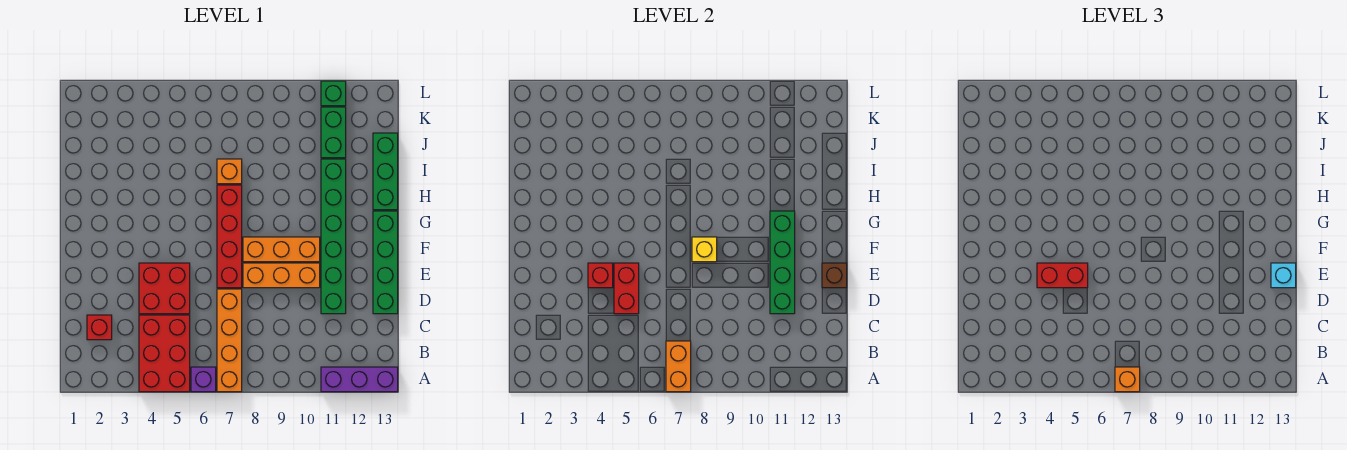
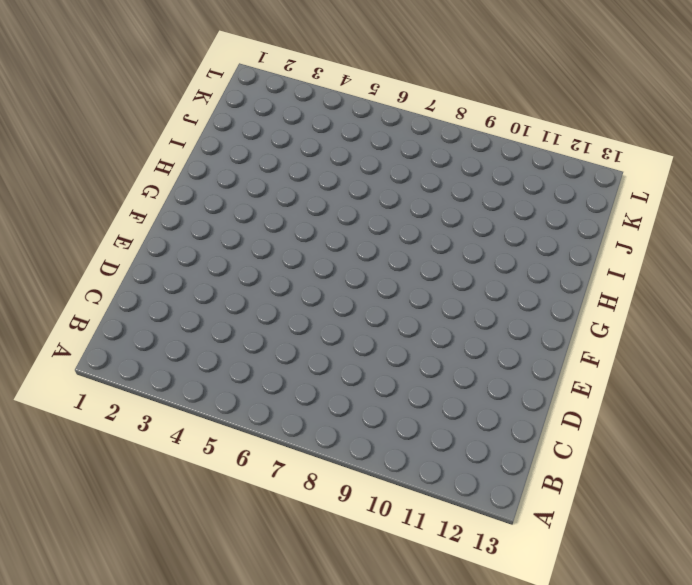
none -> red brick A4:C5 level 1
none -> purple brick A6 level 1
none -> orange brick A7:D7 level 1

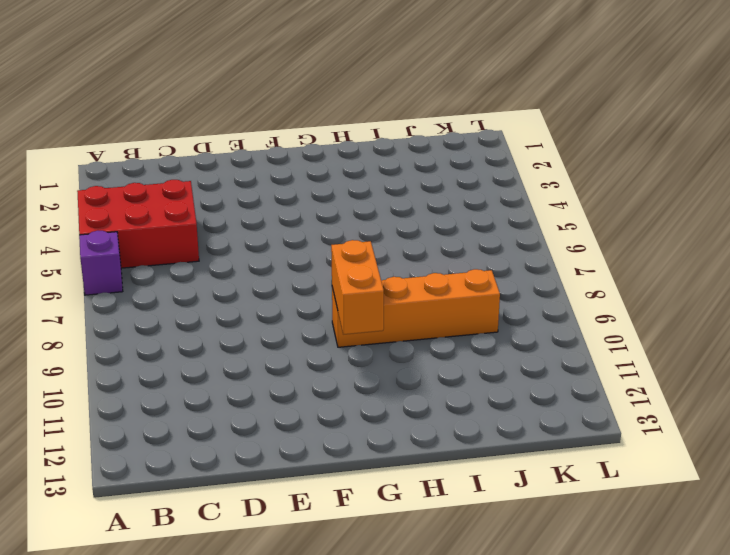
orange brick G9:J9 level 1 -> orange brick A7:D7 level 1
orange brick G9:G10 level 2 -> orange brick A7:B7 level 2
none -> purple brick A11:A13 level 1
none -> red brick C2 level 1
none -> red brick D4:E5 level 1

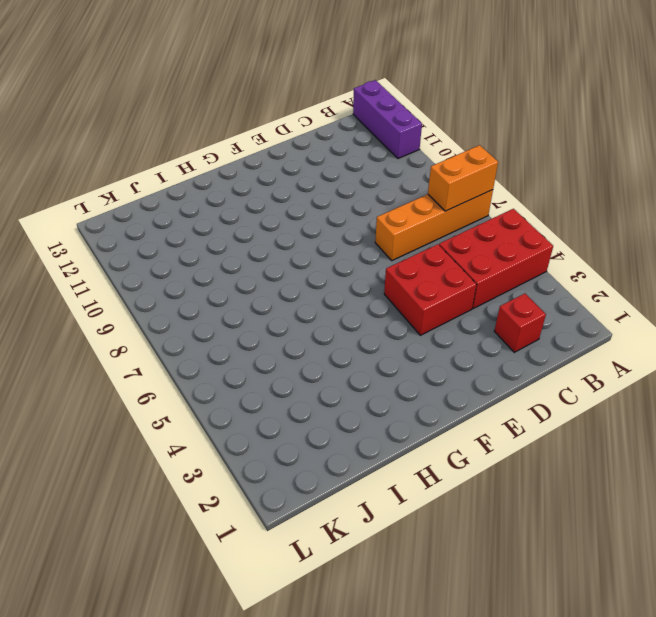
none -> purple brick A6 level 1
none -> green brick D11:I11 level 1
none -> green brick D13:G13 level 1

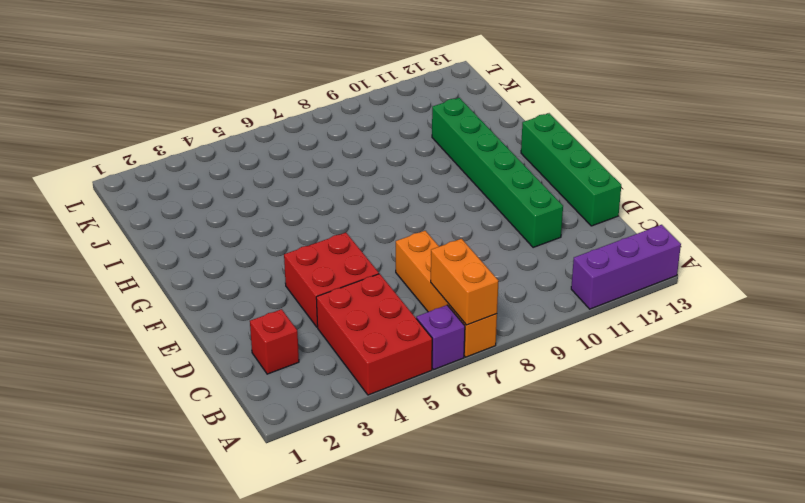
none -> red brick E7:H7 level 1
none -> orange brick E8:E10 level 1
none -> orange brick F8:F10 level 1

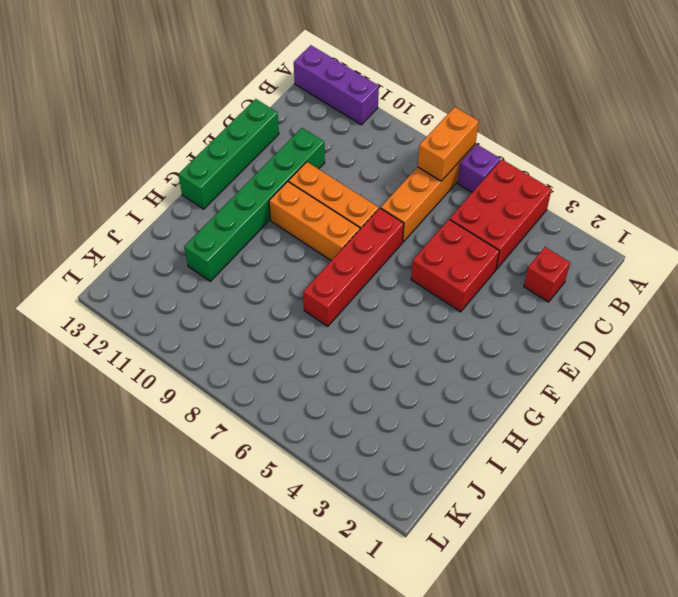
none -> green brick H13:J13 level 1
none -> orange brick I7 level 1
none -> green brick J11:K11 level 1

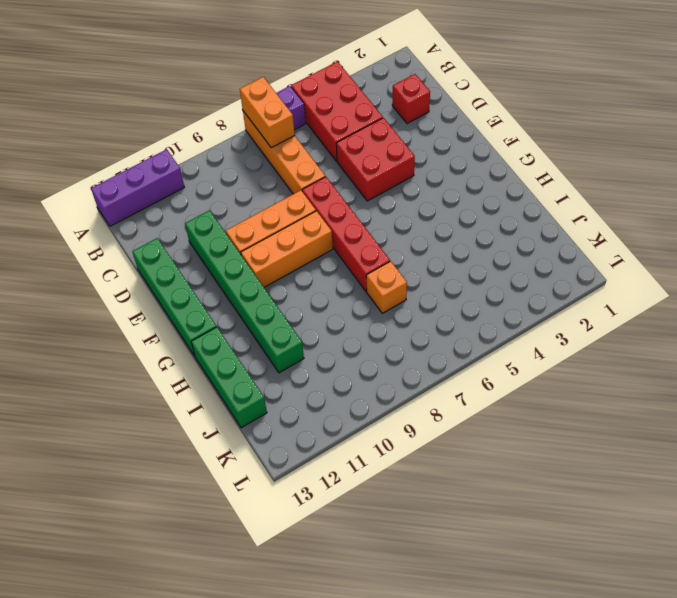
none -> green brick J11:K11 level 1
none -> green brick L11 level 1
none -> red brick D5:E5 level 2

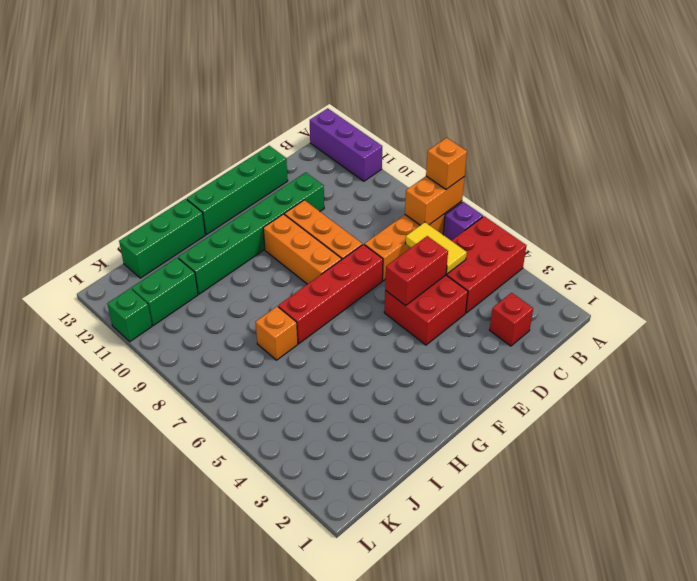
yellow tile C5:C6 level 2 -> none
none -> green brick D11:G11 level 2
none -> red brick E4 level 2
none -> brown brick E13 level 2

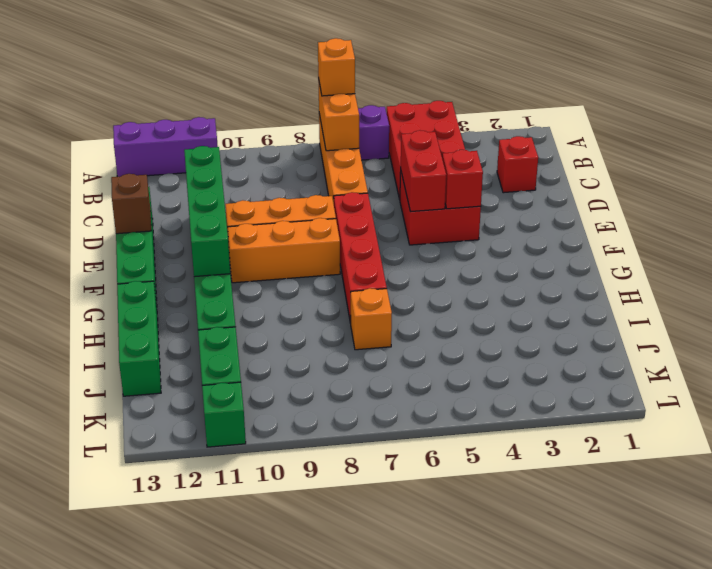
none -> yellow brick F8 level 2
none -> red brick E4:E5 level 3
none -> cyan brick E13 level 3

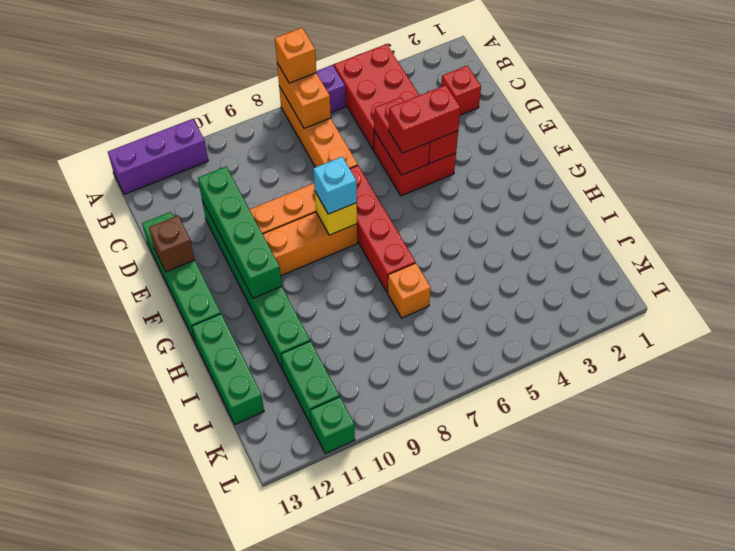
cyan brick F8 level 3 -> cyan brick E13 level 3

